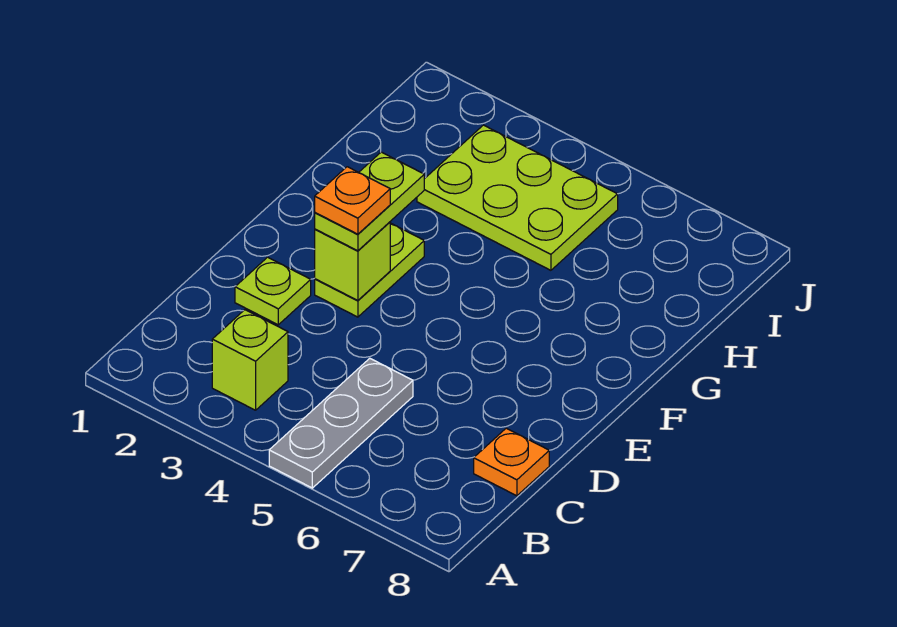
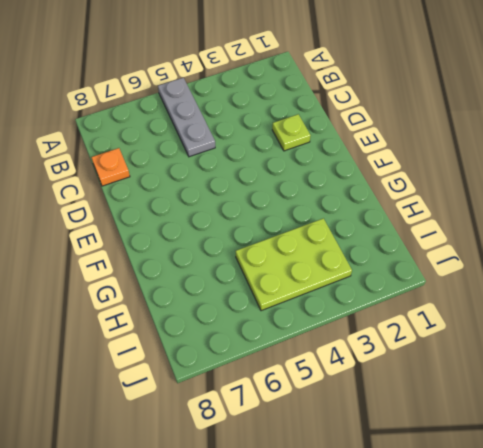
none -> lime brick B3 level 1
none -> lime plate E3:F3 level 1

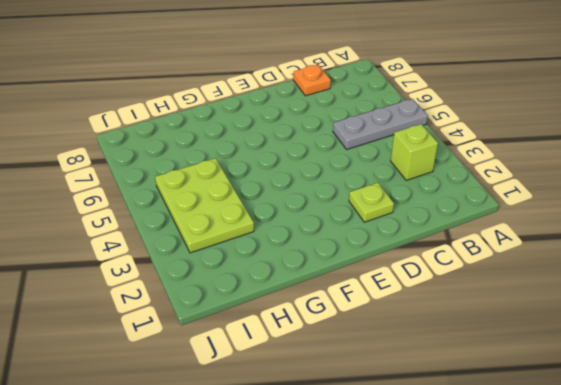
none -> lime plate E3:F3 level 1
none -> lime brick E3 level 2

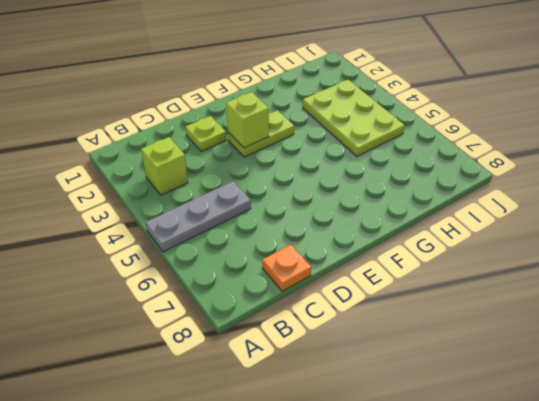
none -> lime plate E3:F3 level 3
none -> orange plate E3 level 4

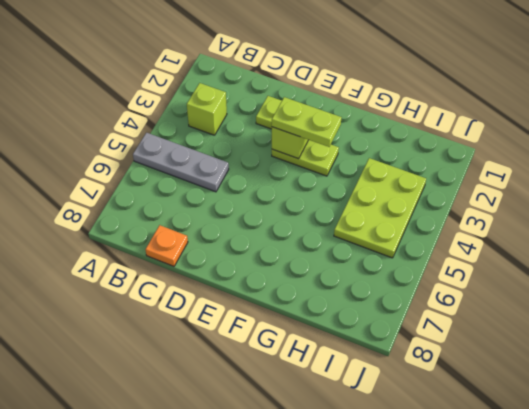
none -> orange plate E3 level 4

